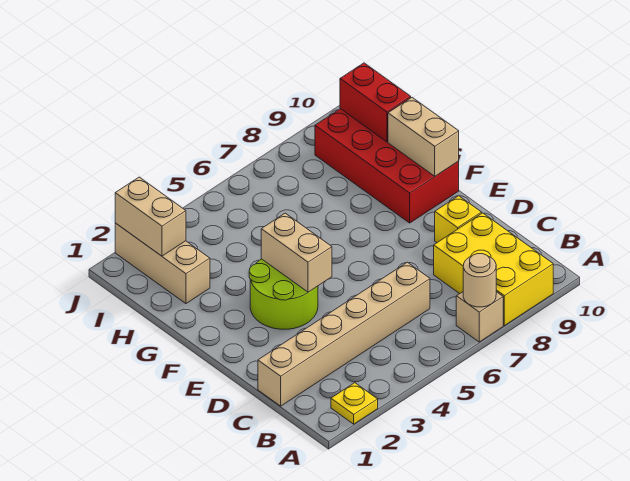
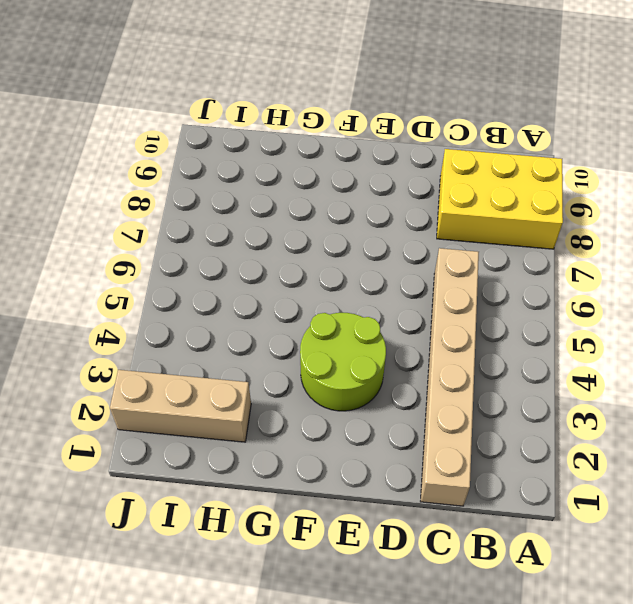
none -> yellow plate A2 level 1
none -> tan brick A7 level 1
none -> yellow brick D9 level 1

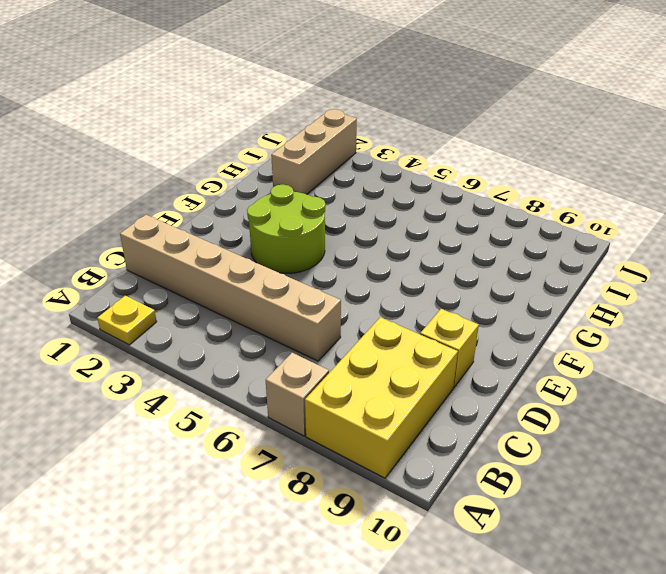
none -> red brick F9:I10 level 1
none -> tan round brick A7 level 2
none -> tan brick E4:F4 level 2

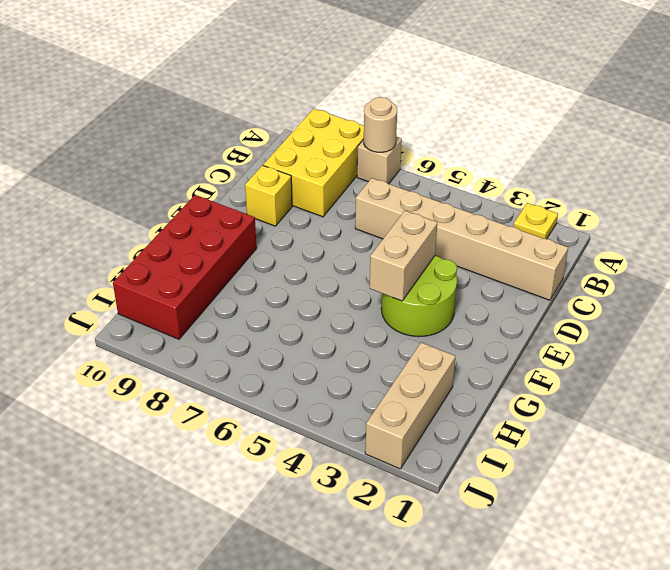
none -> tan brick F10:G10 level 2
none -> red brick H10:I10 level 2
none -> tan brick I2:J2 level 2

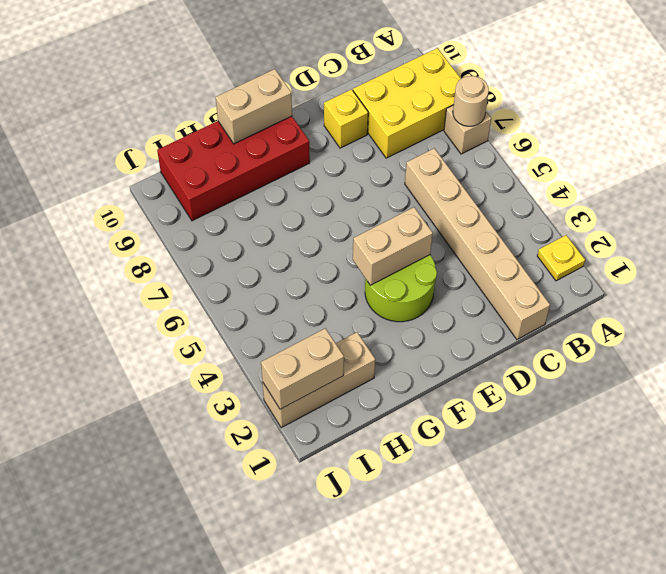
none -> red brick H10:I10 level 2

